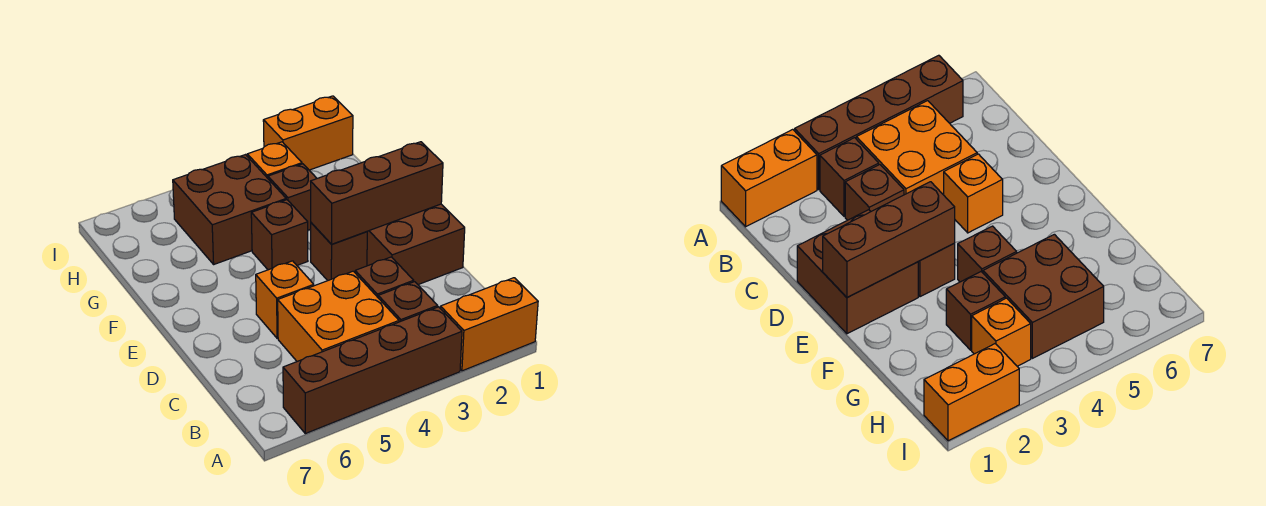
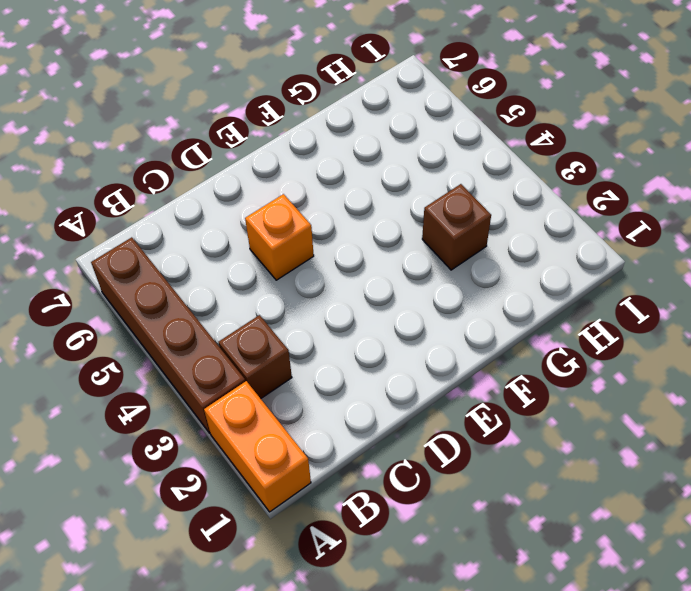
none -> orange brick B4:C5 level 1
none -> brown brick C3 level 1
none -> brown brick D1:E2 level 1

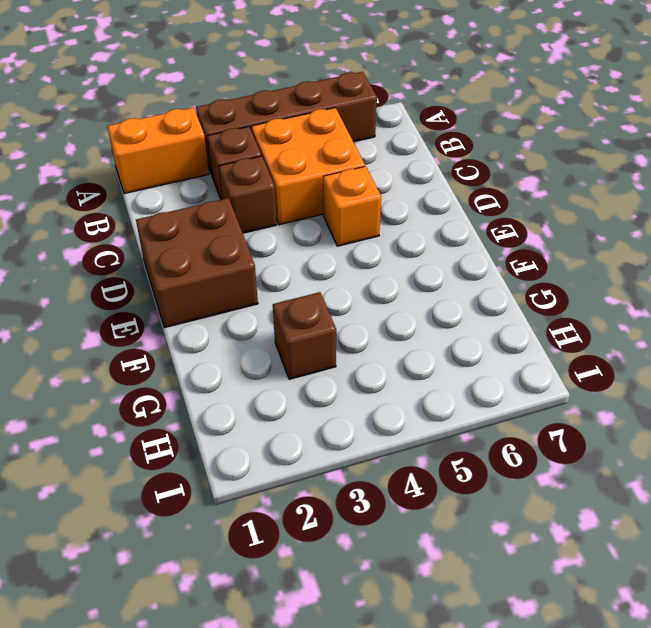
none -> brown brick E3 level 1
none -> brown brick F4 level 1
none -> brown brick G4:H5 level 1

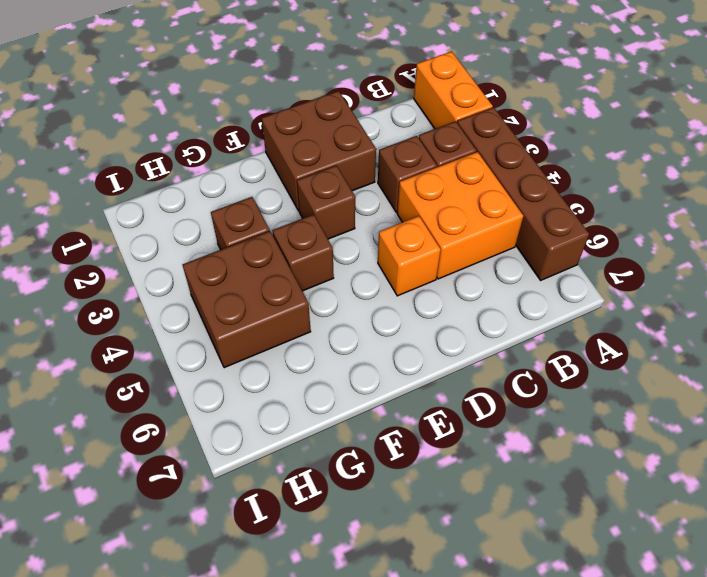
none -> orange brick H3 level 1
none -> orange brick I1:I2 level 1
none -> brown brick E1:E3 level 2

